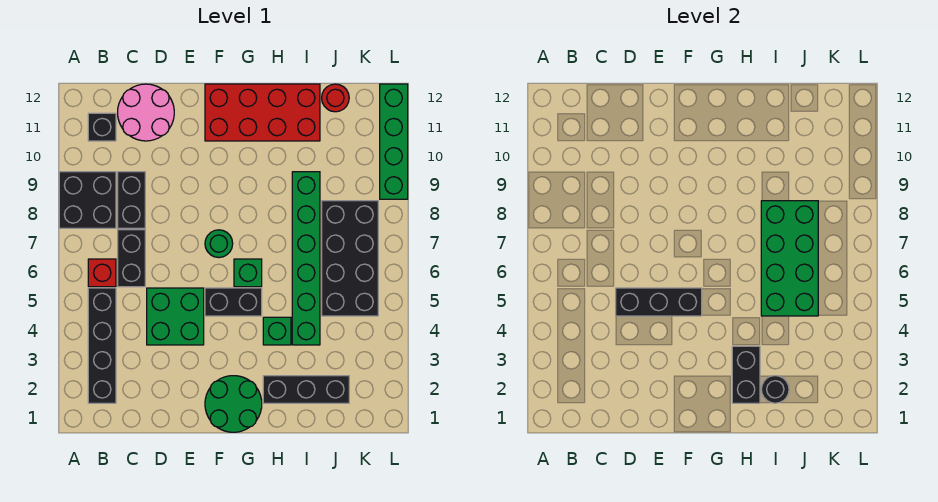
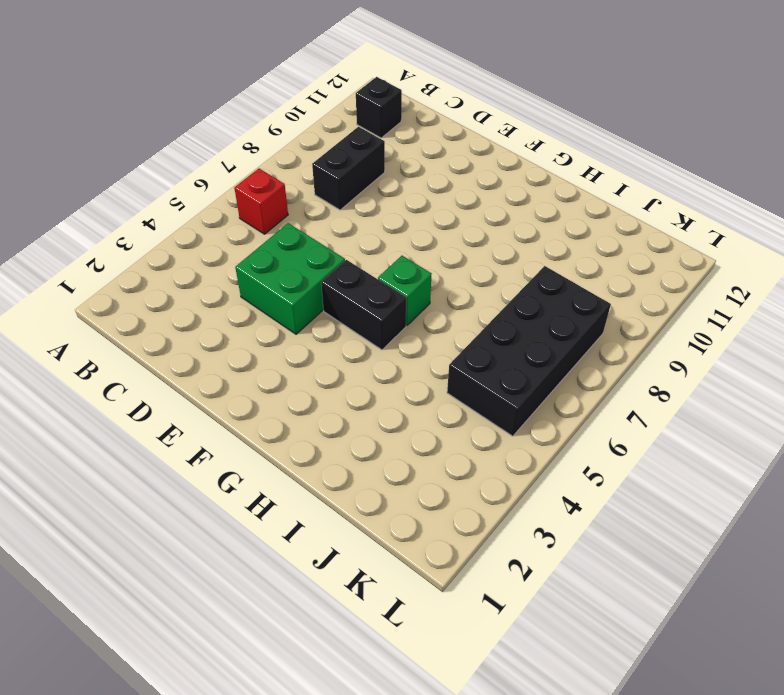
none -> black brick A8:B9 level 1
none -> black brick B2:B5 level 1
none -> black brick C6:C7 level 1

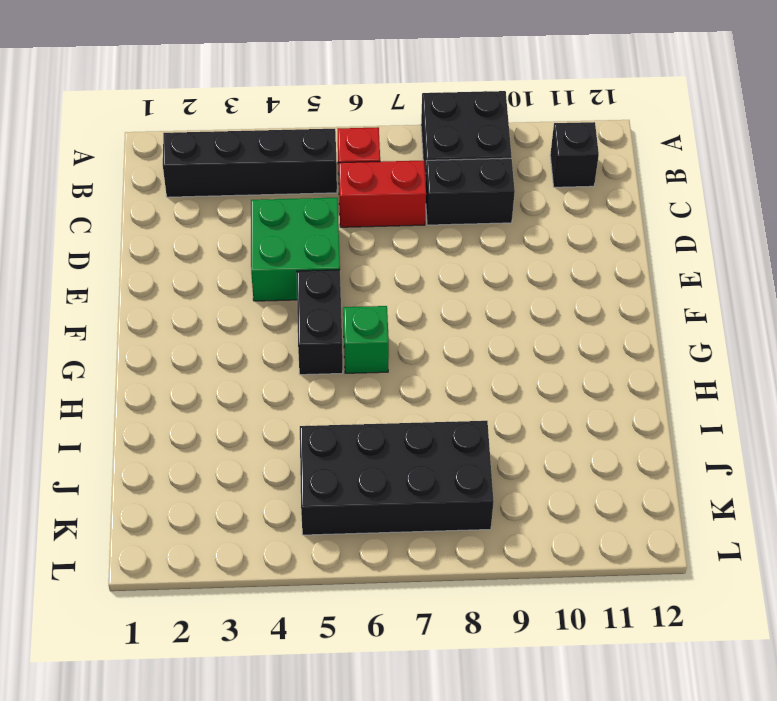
red brick C6:C7 level 1 -> black brick C6:C7 level 1
none -> pink round brick C11:D12 level 1
none -> green round brick F1:G2 level 1
none -> green round brick F7 level 1

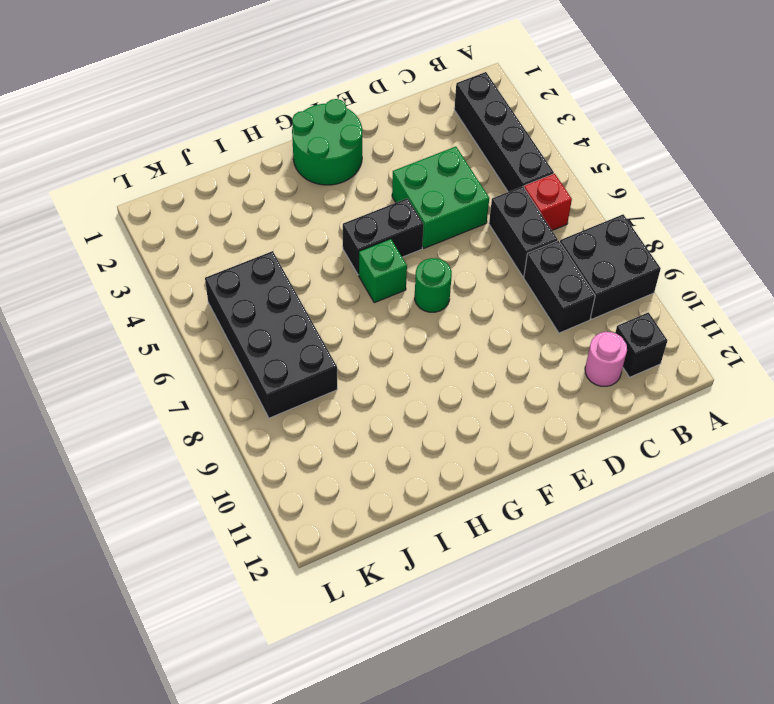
pink round brick C11 level 1 -> pink round brick C11:D12 level 1
none -> red brick F11:I12 level 1
none -> black brick H2:J2 level 1
none -> green brick H4 level 1

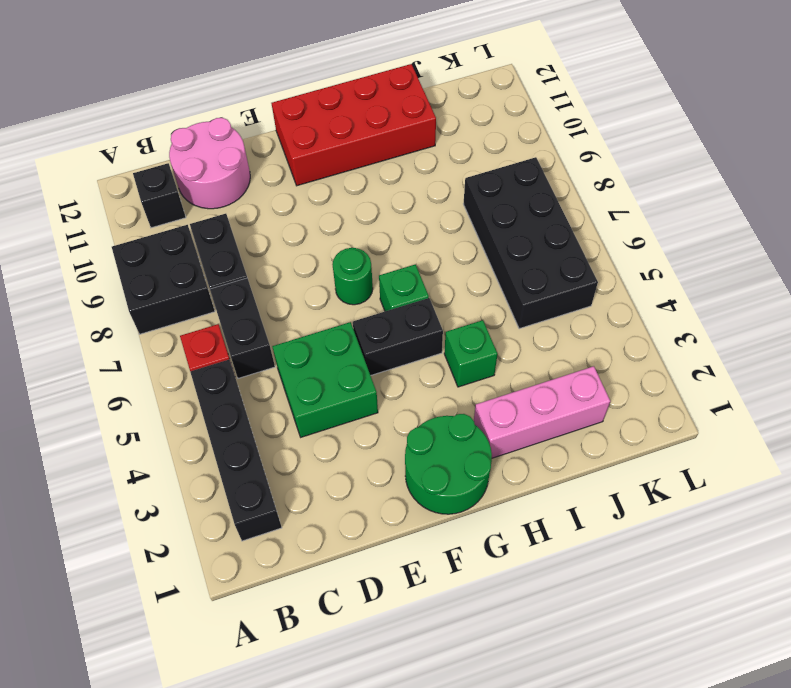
pink brick H2:J2 level 1 -> black brick H2:J2 level 1
none -> green brick I4:I9 level 1
none -> red round brick J12 level 1
none -> green brick L9:L12 level 1

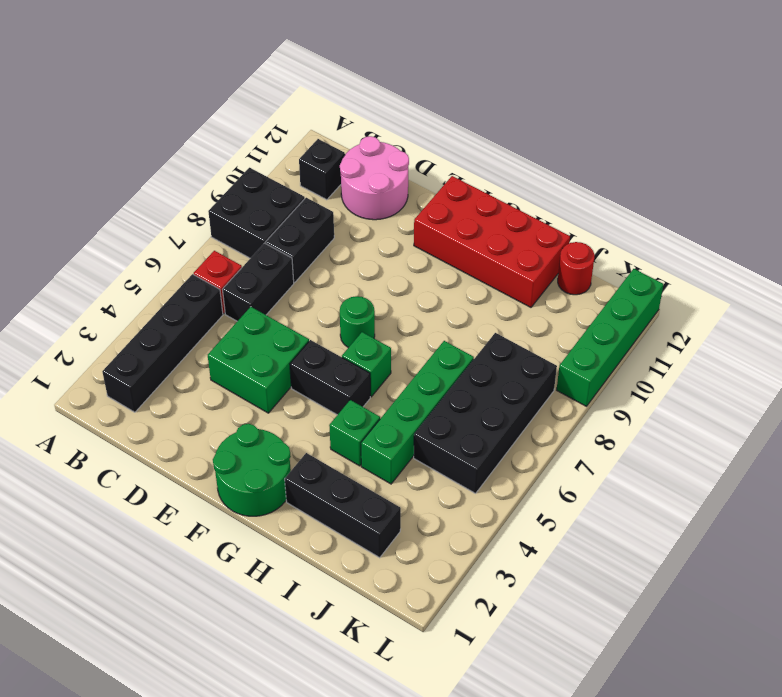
green brick I4:I7 level 1 -> green brick I4:I9 level 1
none -> black brick D5:F5 level 2
none -> black brick H2:H3 level 2
none -> black round brick I2 level 2

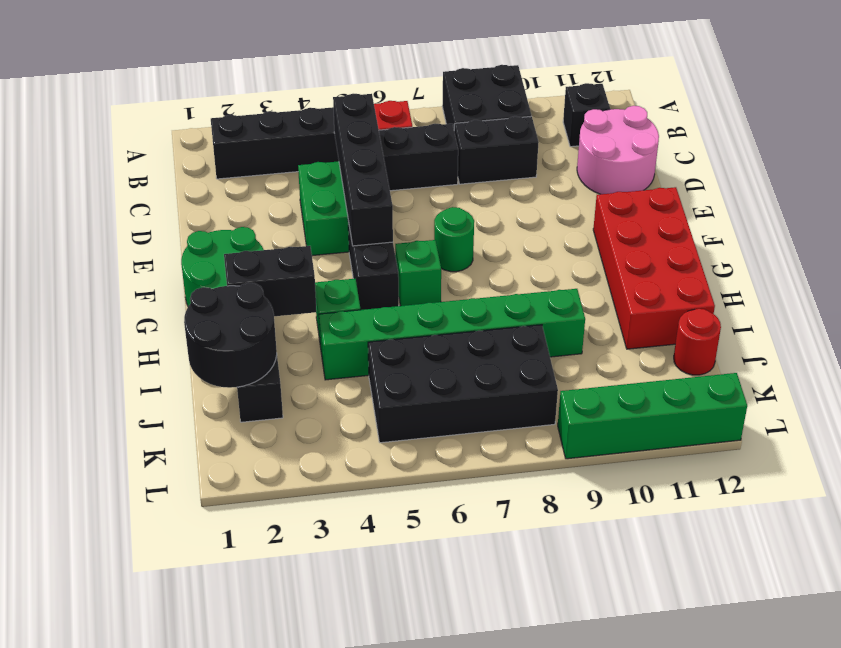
black brick C5:F5 level 2 -> black brick D5:F5 level 2
black round brick I1:J2 level 2 -> black round brick I2 level 2
none -> green brick I5:J8 level 2

